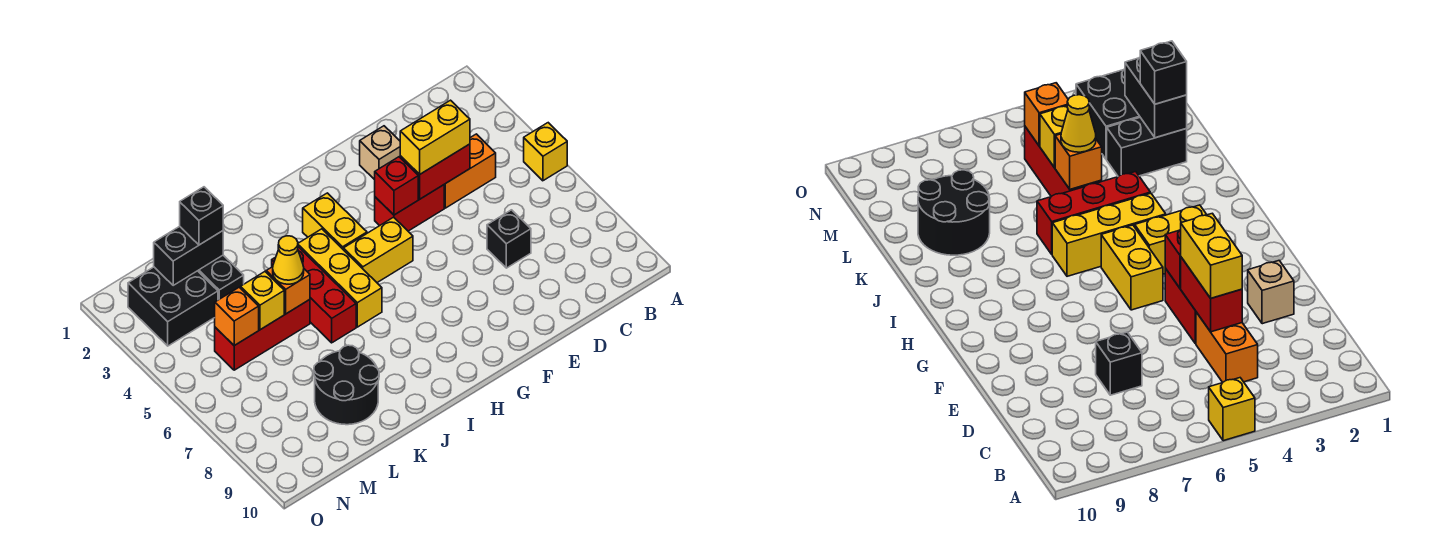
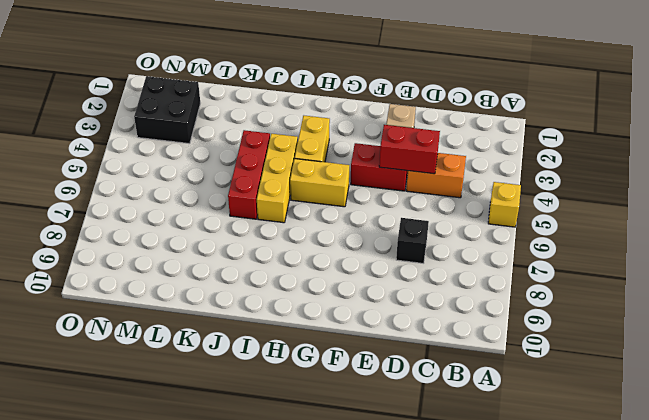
none -> red brick K5:M5 level 1
none -> black round brick K8:L9 level 1
none -> black brick L2:L3 level 1

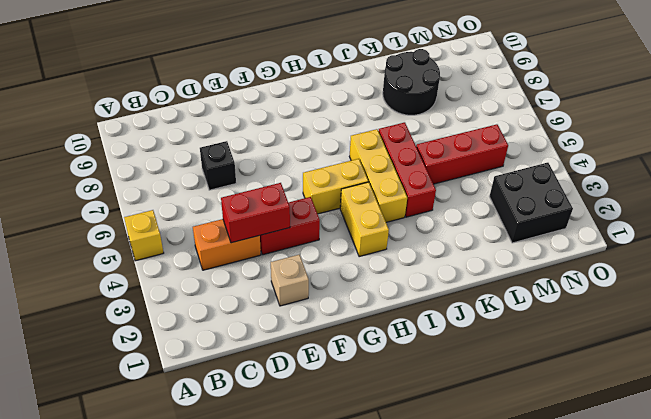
none -> black brick L2:L3 level 1
none -> red brick F4 level 2
none -> orange brick K5 level 2

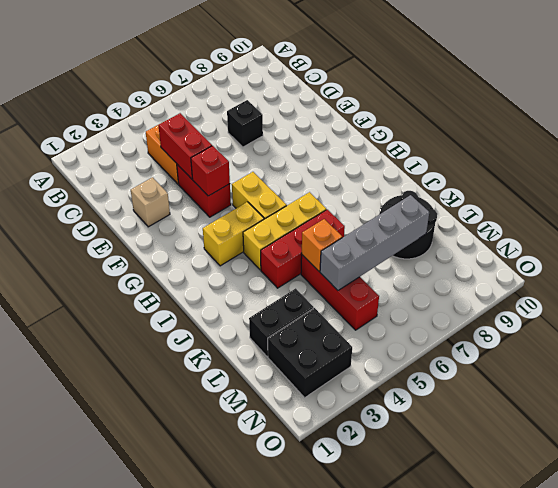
grey brick L5:L8 level 2 -> yellow brick L5 level 2
none -> yellow brick A5 level 1
none -> black brick L2:M2 level 2
none -> orange brick M5 level 2

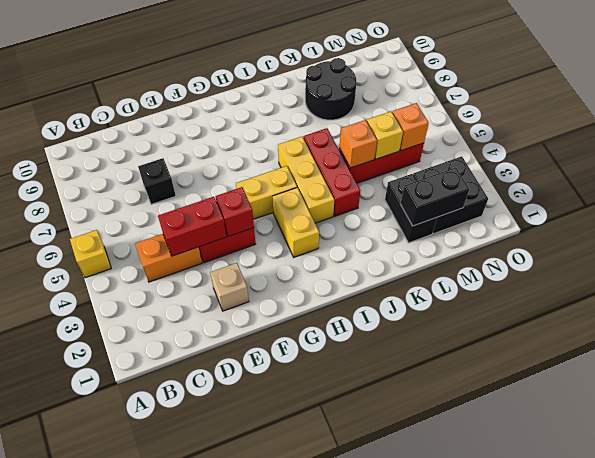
none -> yellow brick D4:E4 level 3
none -> yellow cone K5 level 3
none -> black brick L2 level 3

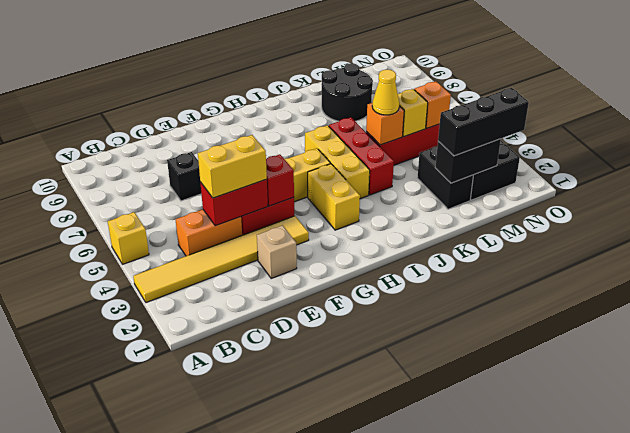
yellow tile A3:F3 level 1 -> none
black brick L2:N2 level 3 -> black brick L2 level 3

